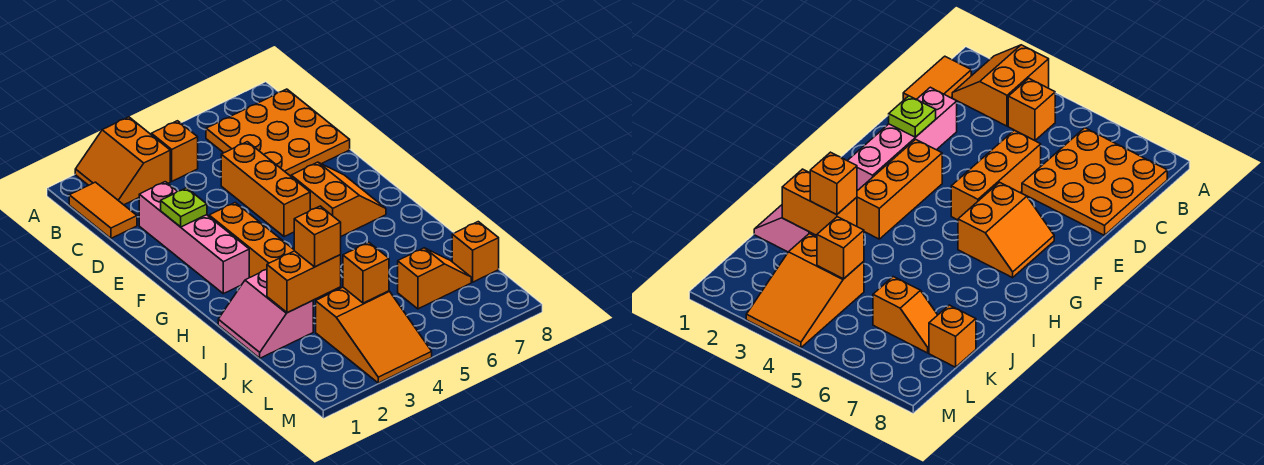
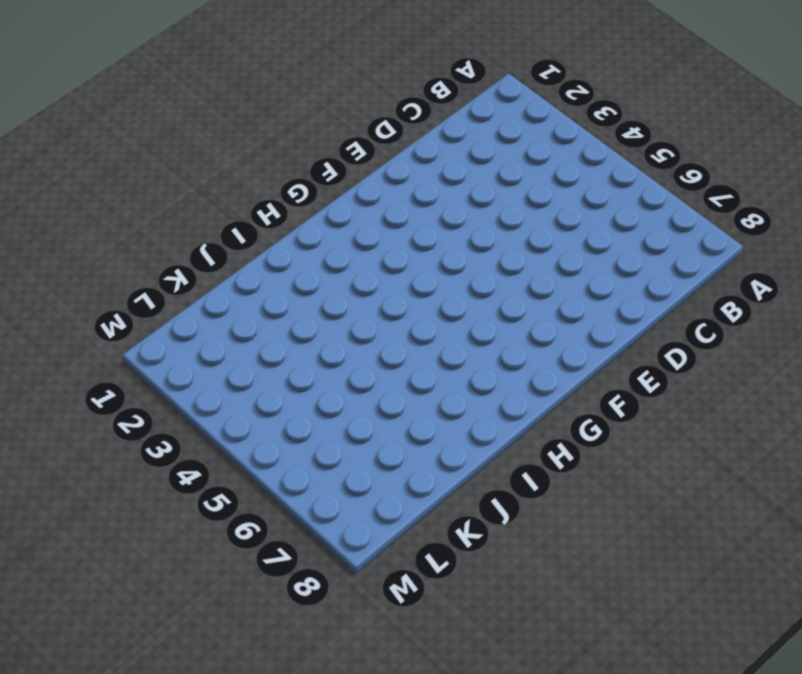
none -> orange slope A2:B3 level 1 top 3
none -> orange tile B1:C1 level 1
none -> orange brick B4 level 1

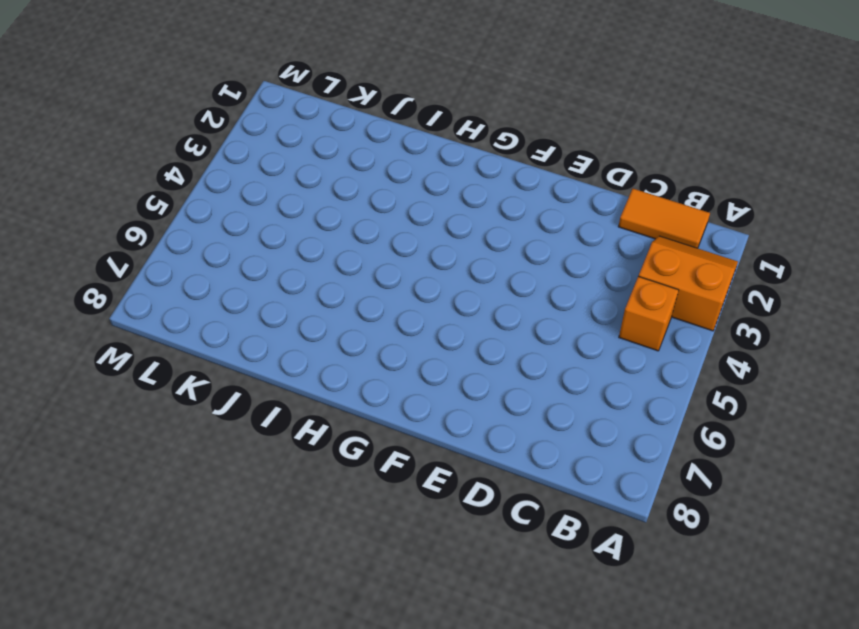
none -> orange plate B6:D8 level 1
none -> pink brick D2:G2 level 1
none -> orange brick D5:F5 level 1

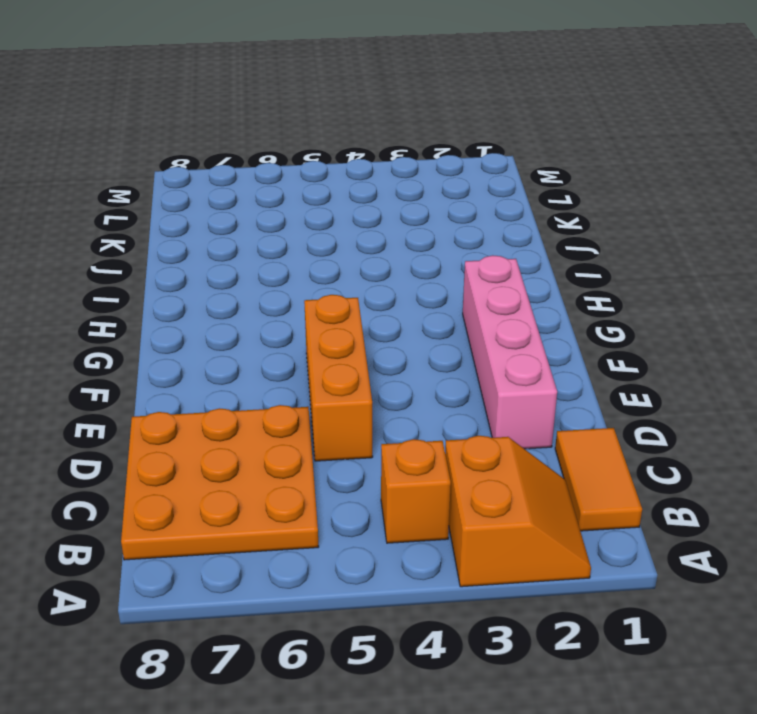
none -> orange brick F3:H3 level 1
none -> orange slope F6:G7 level 1 top 6
none -> pink slope I1:J2 level 1 top 2

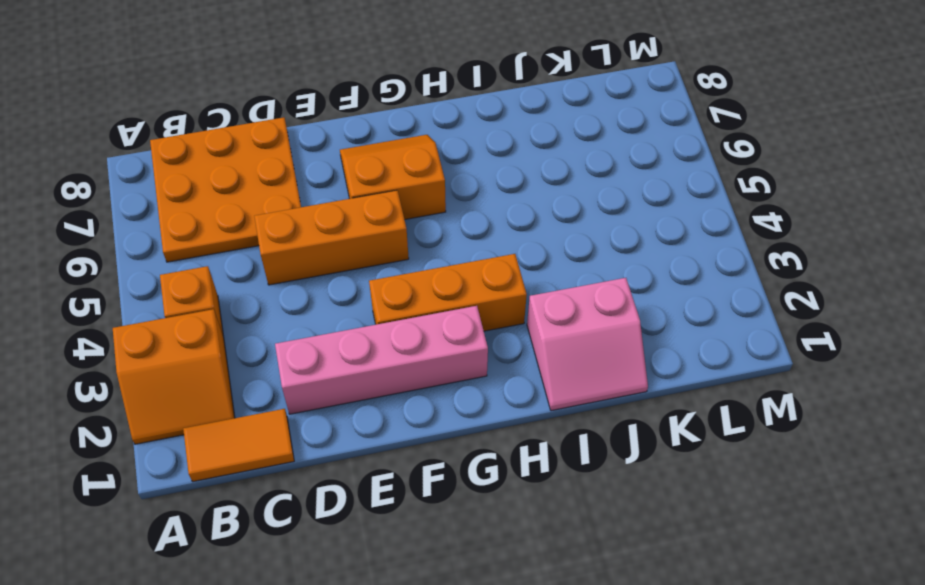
none -> orange slope K3:M4 level 1 top K
none -> orange slope K6:K7 level 1 top 6
none -> orange brick K8 level 1

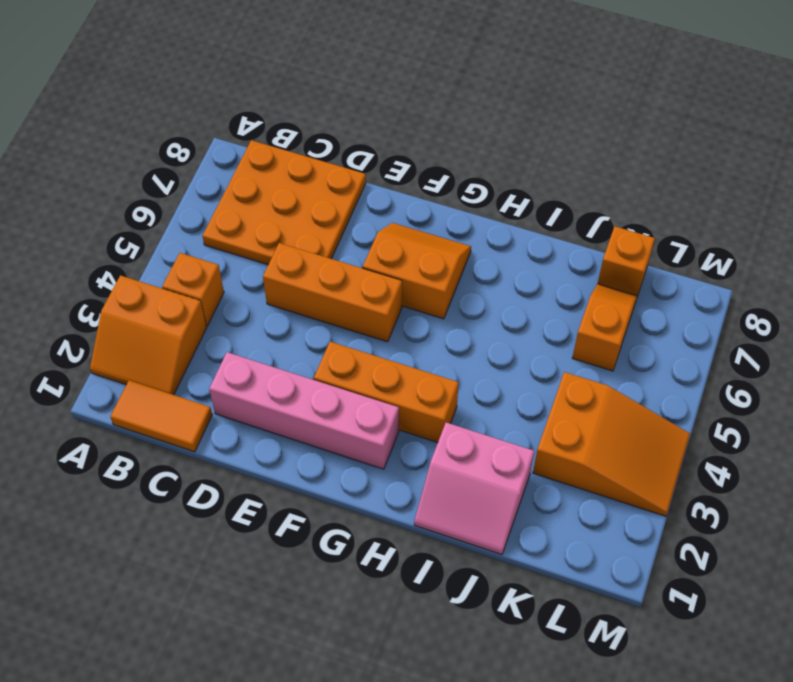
none -> lime plate E2 level 2
none -> orange brick J2:J3 level 2
none -> orange brick K4 level 2

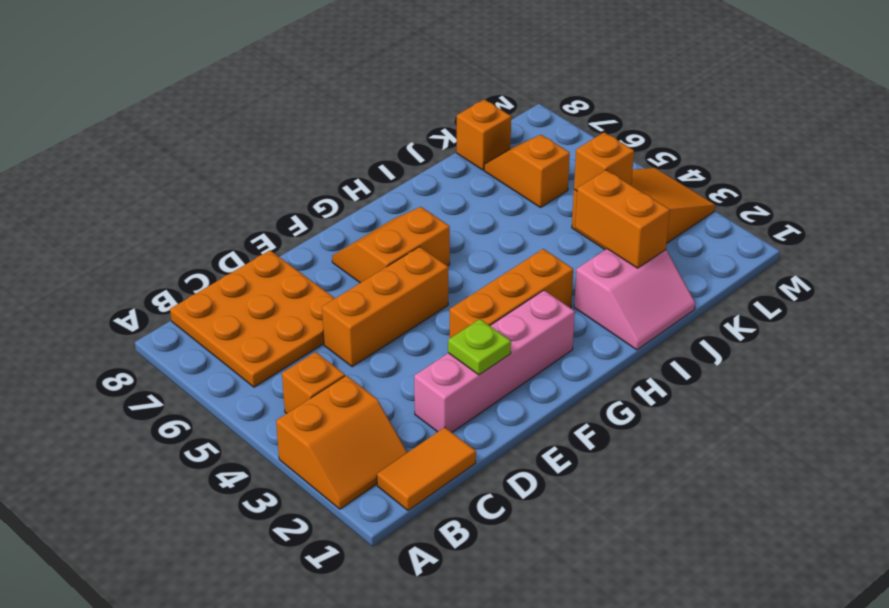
none -> orange brick J3 level 3

